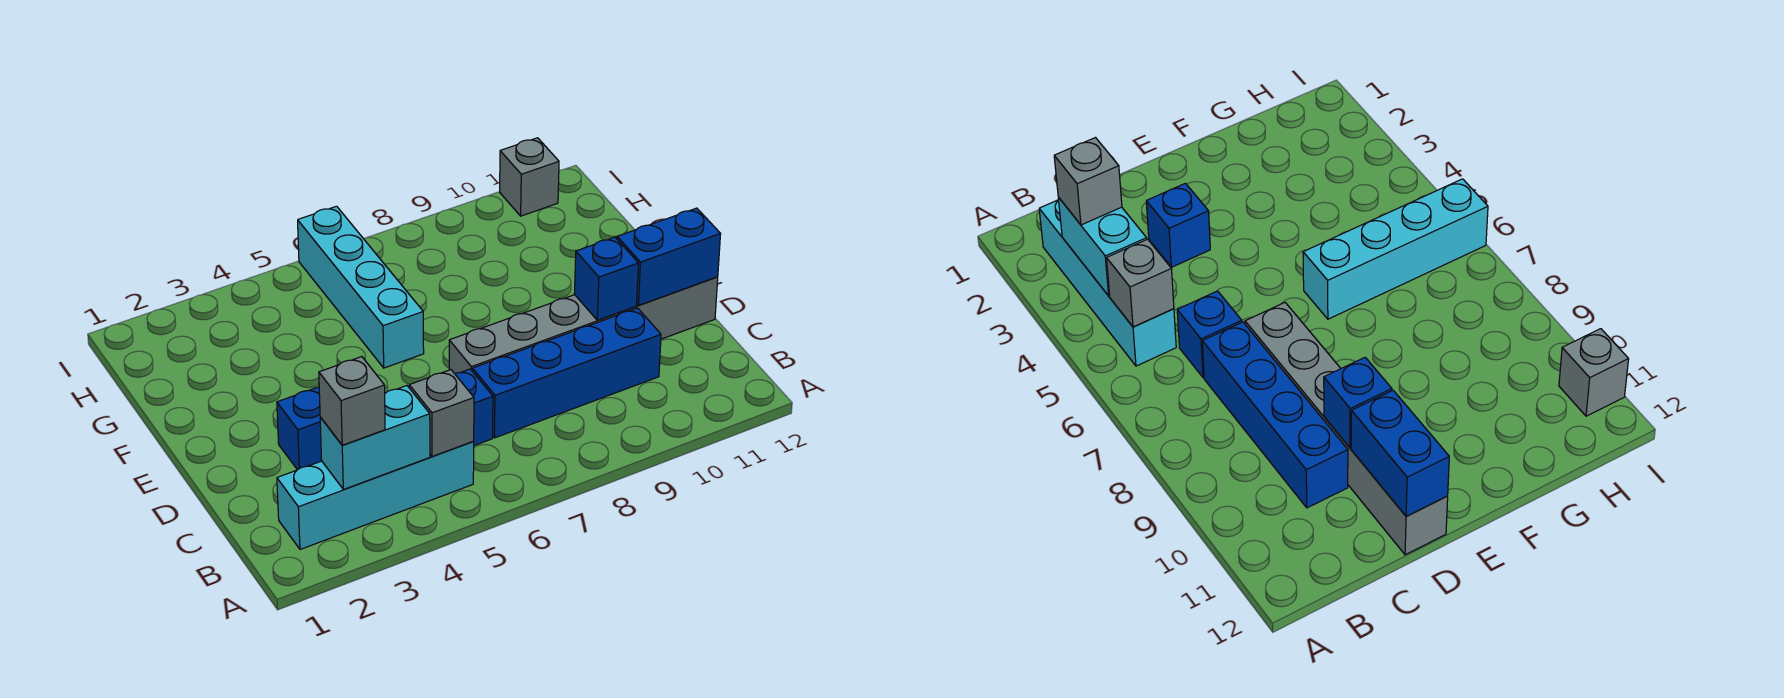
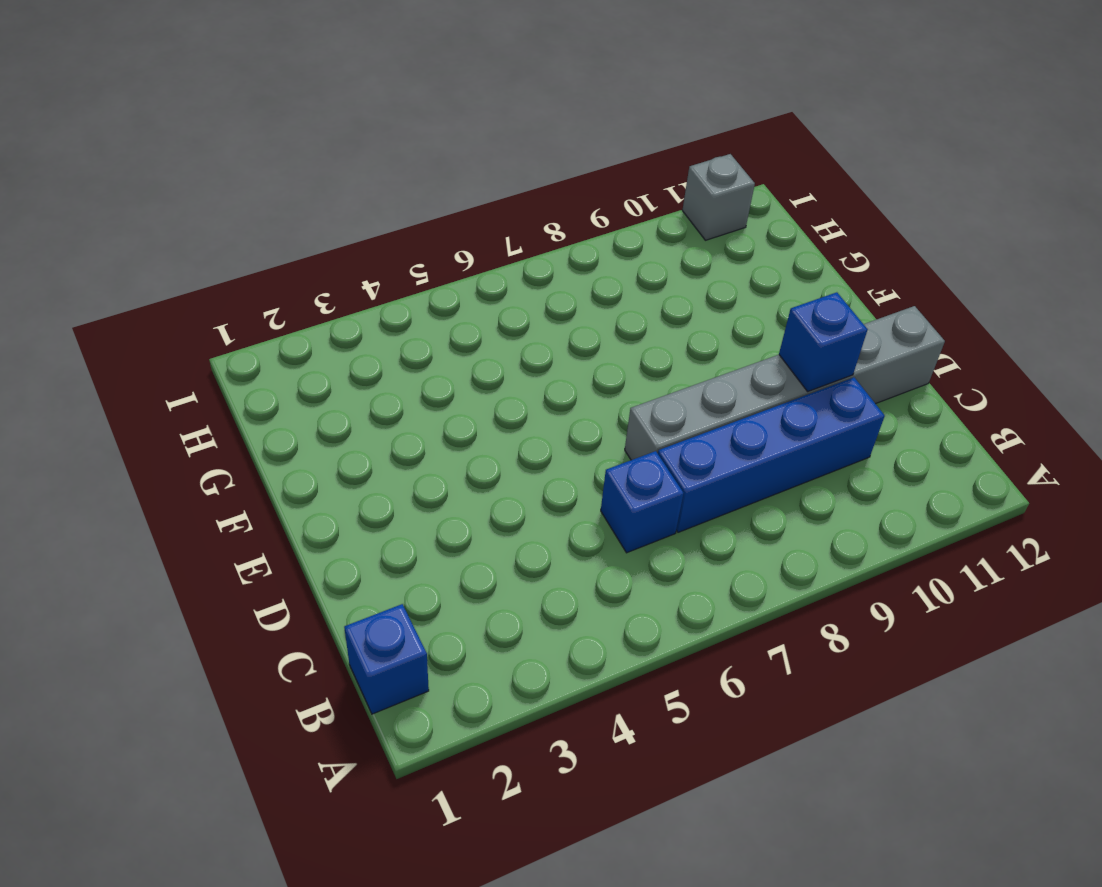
blue brick B1 level 1 -> blue brick D3 level 1
none -> cyan brick B2:B5 level 1
none -> cyan brick F6:I6 level 1
none -> cyan brick B3:B4 level 2

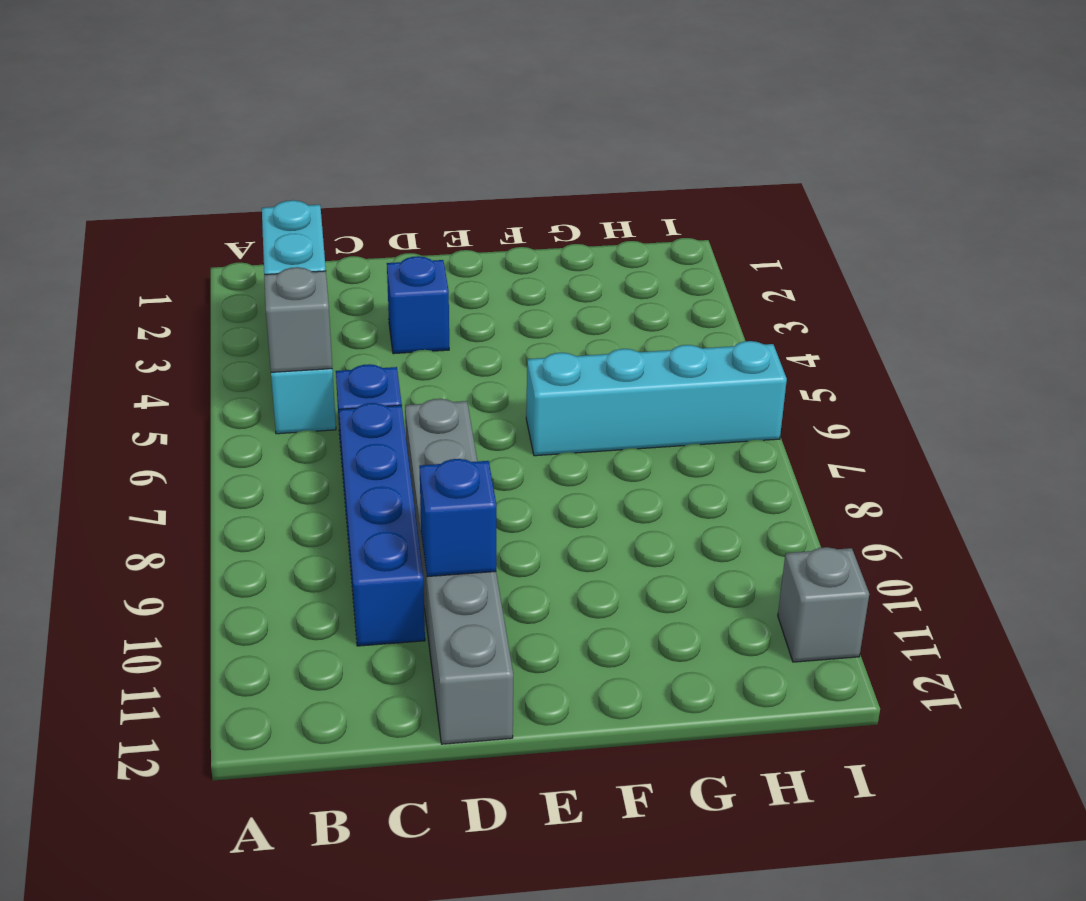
none -> blue brick D11:D12 level 2
none -> grey brick B3 level 3

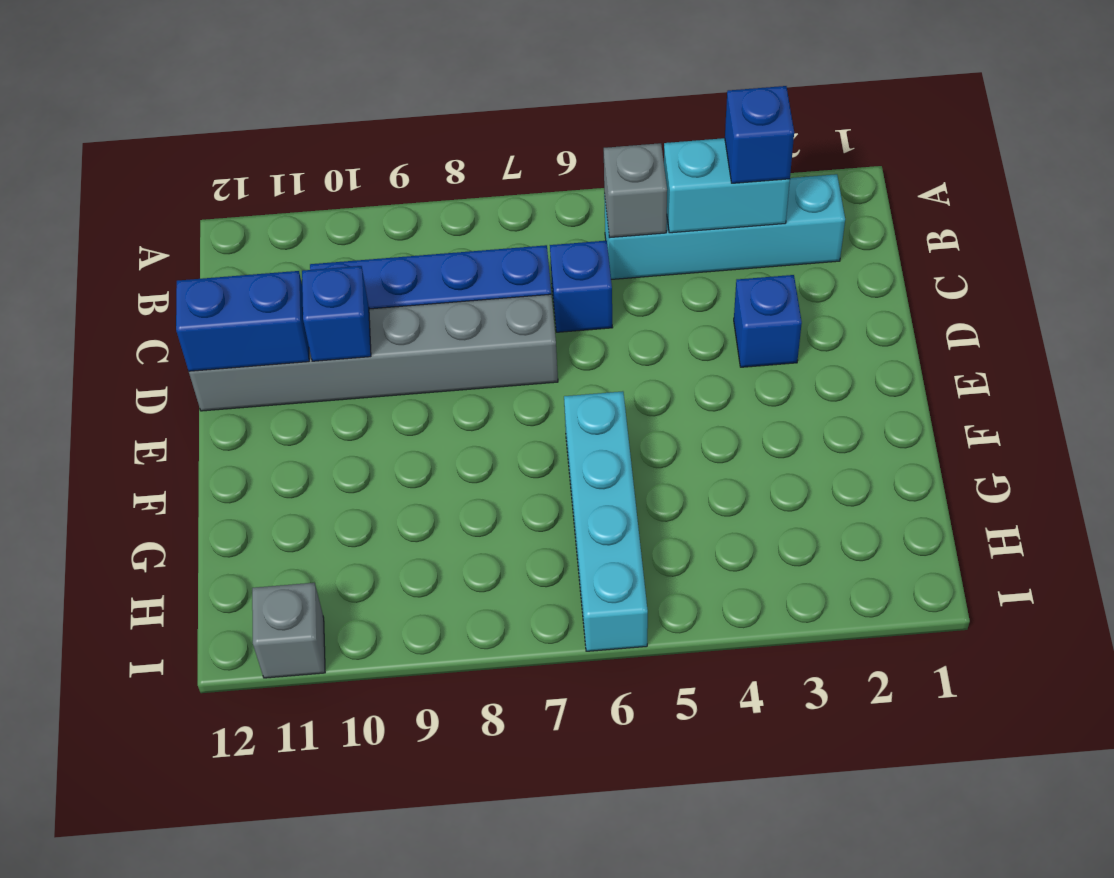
blue brick B3 level 3 -> grey brick B3 level 3

